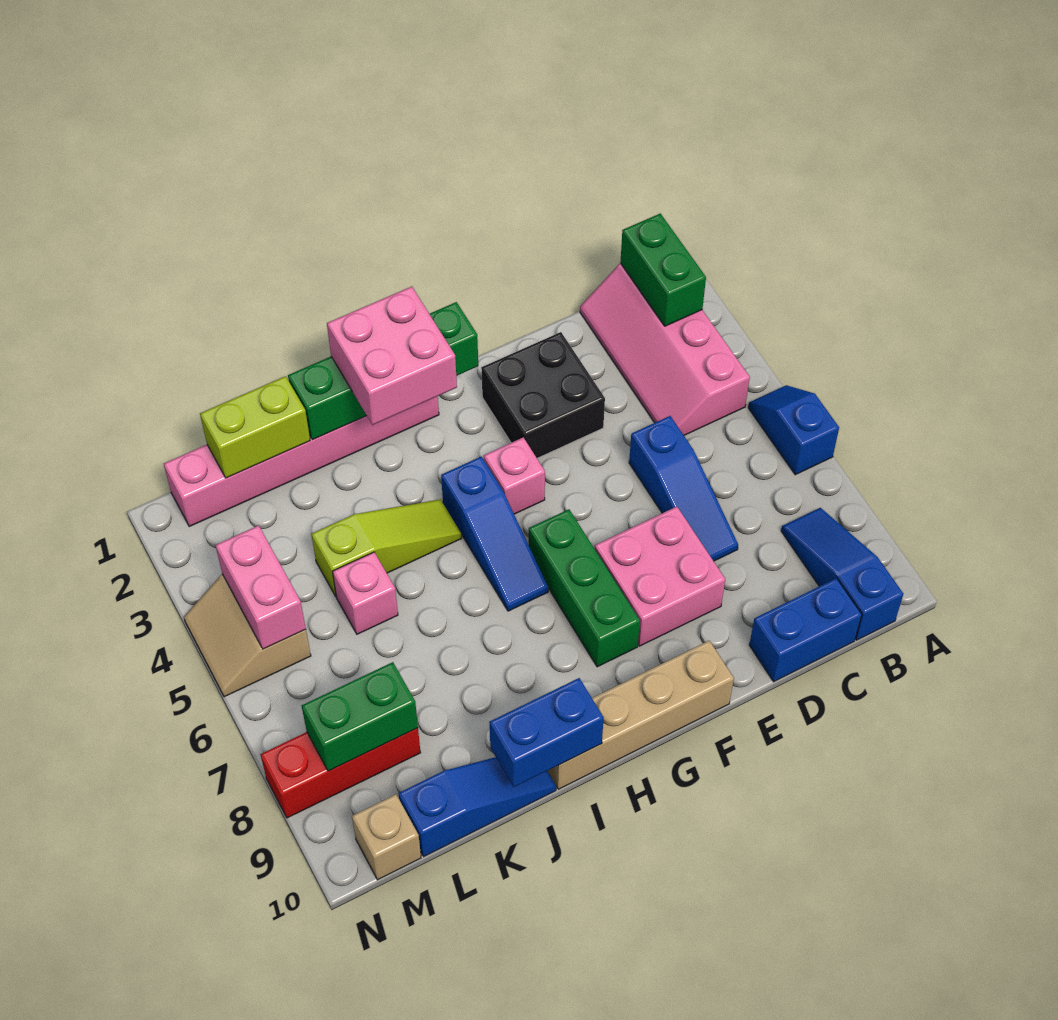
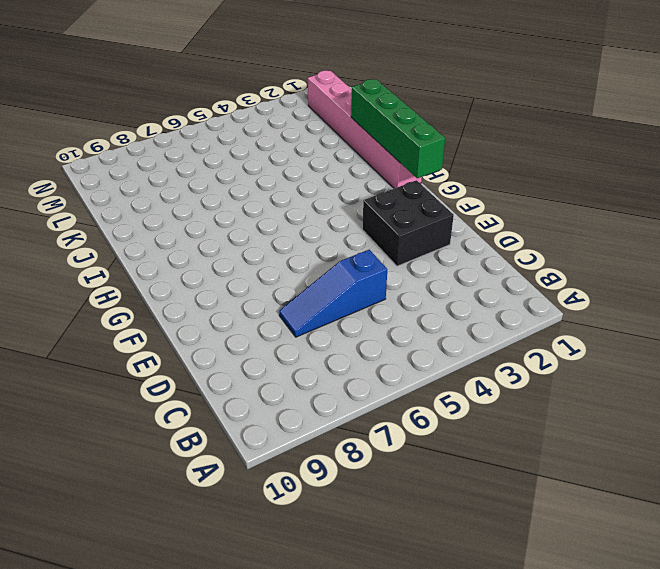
none -> blue slope A5:A6 level 1 top 6
none -> pink slope B1:C4 level 1 top B
none -> blue slope B8:B10 level 1 top 10

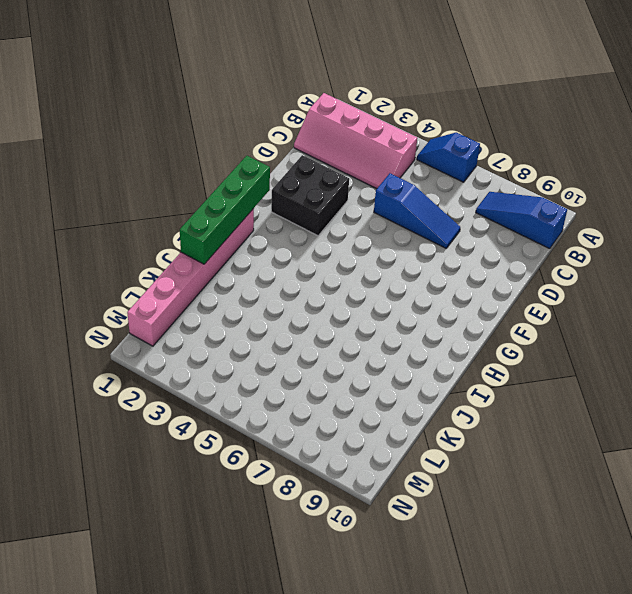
none -> blue brick C10:D10 level 1
none -> pink brick E7:F8 level 1
none -> tan brick F10:I10 level 1

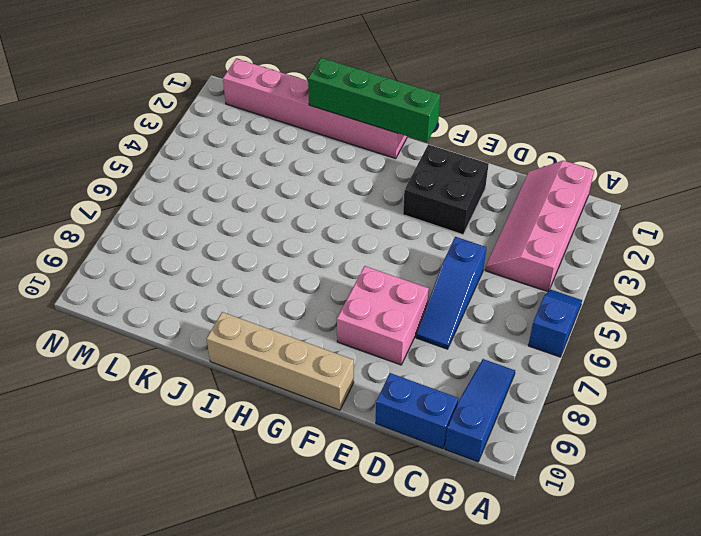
none -> pink brick G4 level 1
none -> green brick G6:G8 level 1
none -> blue slope H4:H6 level 1 top 4

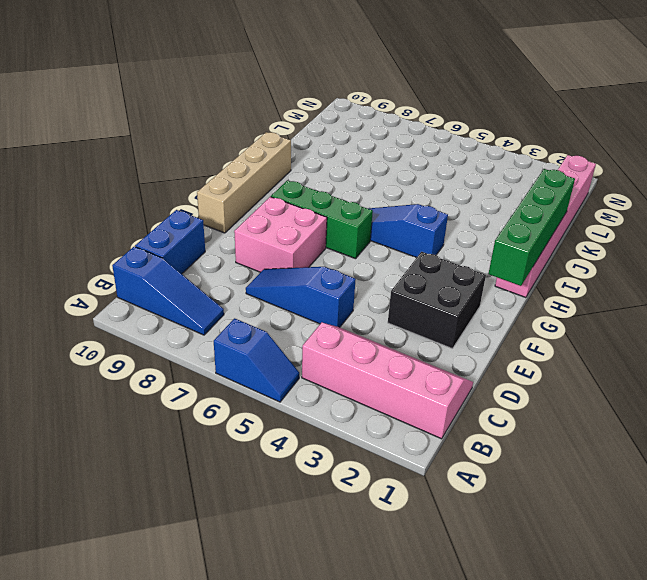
none -> pink brick G4 level 1
none -> lime slope I4:K4 level 1 top K
none -> blue slope J10:L10 level 1 top L

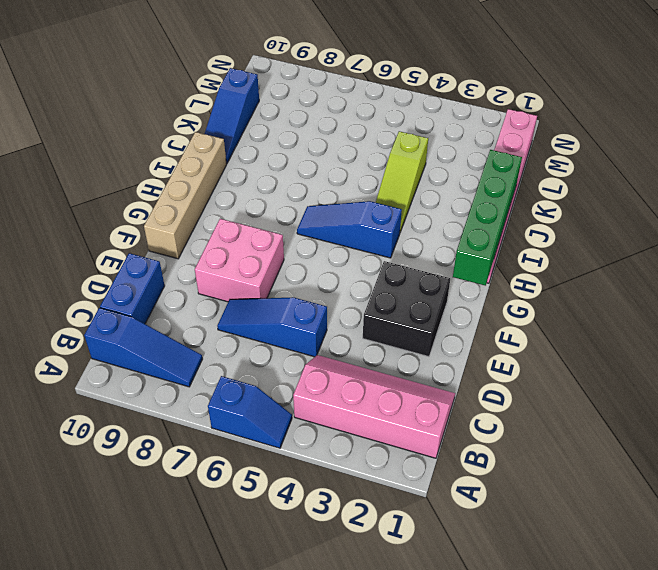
none -> pink brick G4 level 1
none -> green brick G6:G8 level 1
none -> pink brick K5 level 1

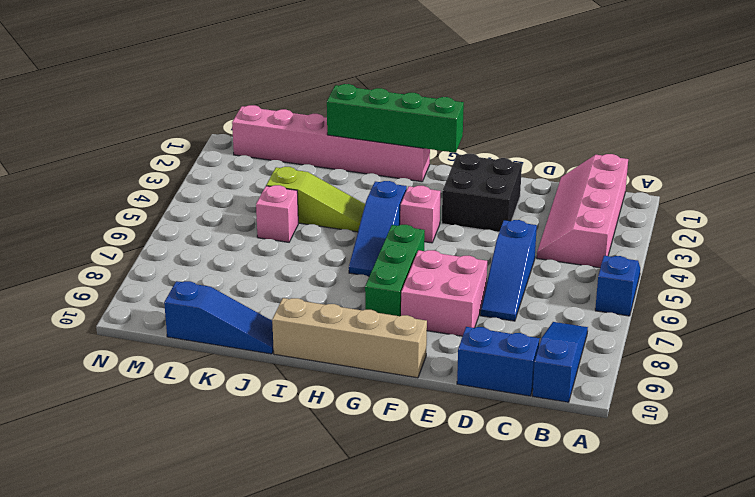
none -> red brick L8:N8 level 1
none -> tan slope M4:N5 level 1 top M
none -> tan brick M10 level 1

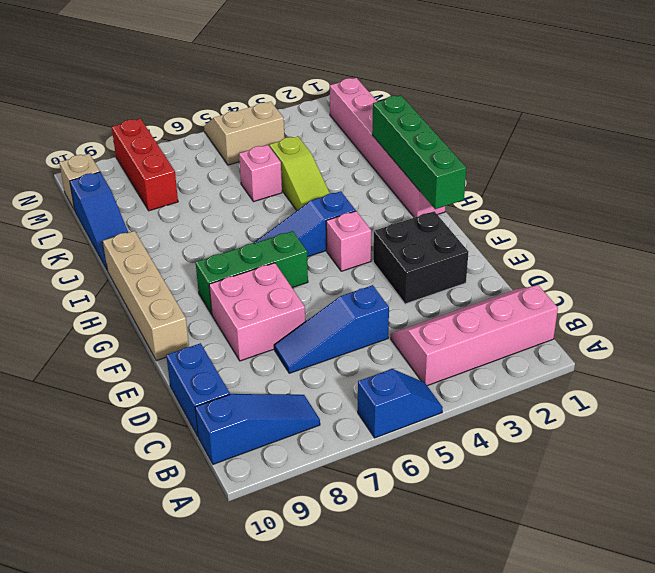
none -> green brick B1:B2 level 2
none -> blue brick I10:J10 level 2
none -> lime brick K1:L1 level 2

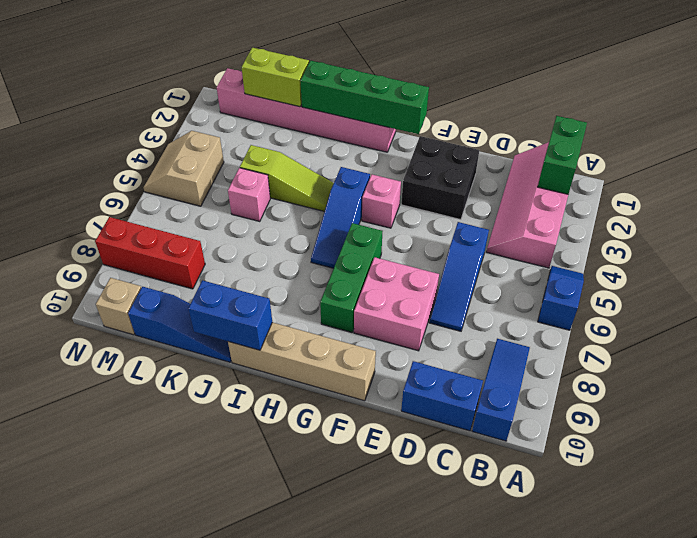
none -> green brick L8:M8 level 2
none -> pink brick M4:M5 level 2
none -> pink brick H1:I2 level 3

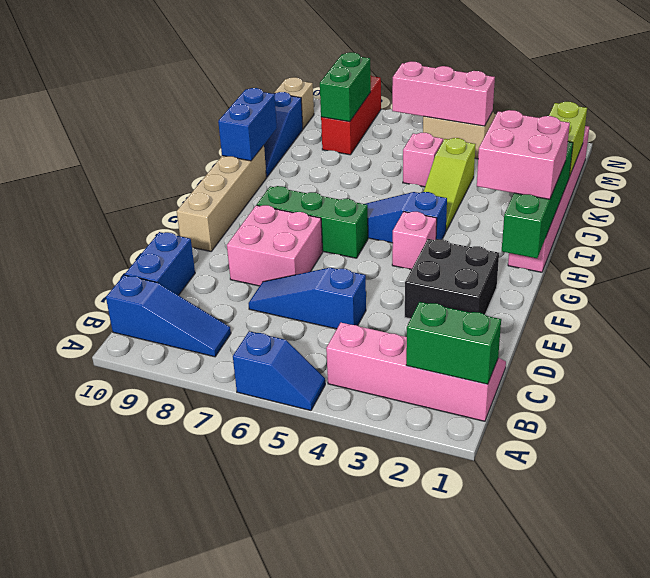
pink brick M4:M6 level 2 -> pink brick M4:M5 level 2

